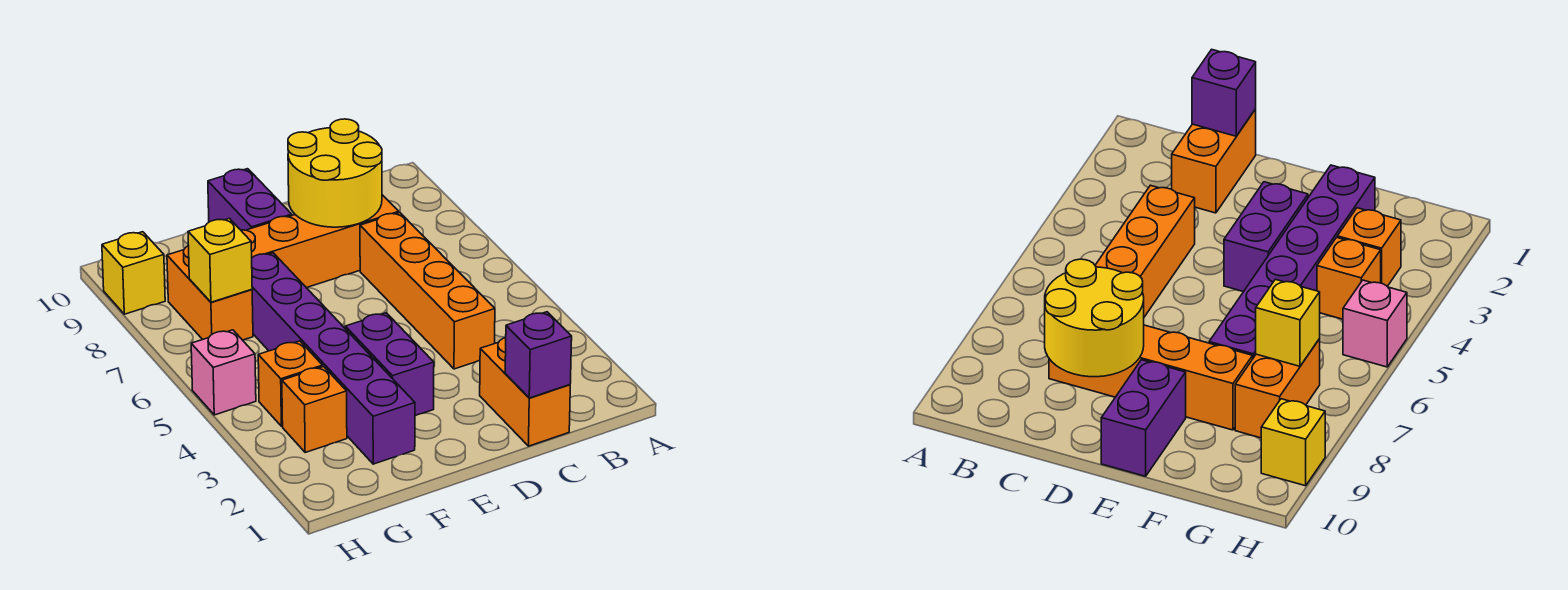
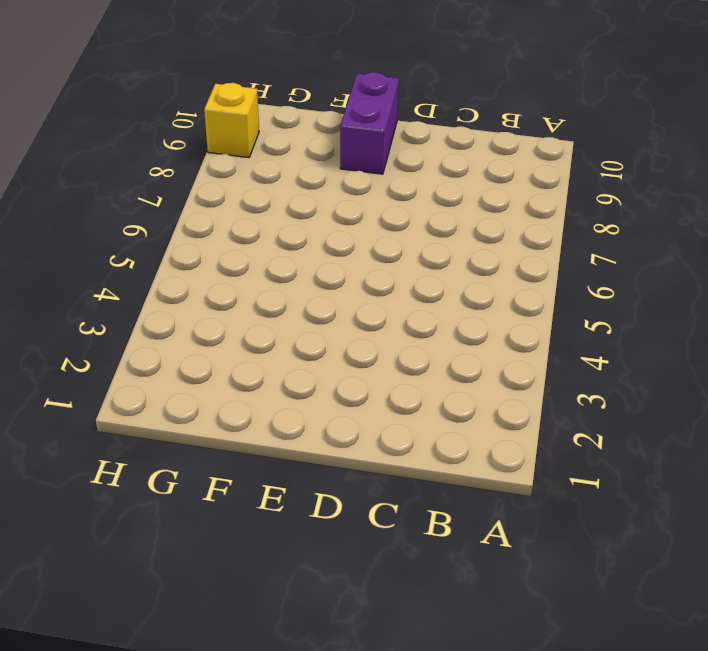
none -> orange brick C1:C2 level 1
none -> orange brick C4:C7 level 1
none -> orange brick C8:F8 level 1

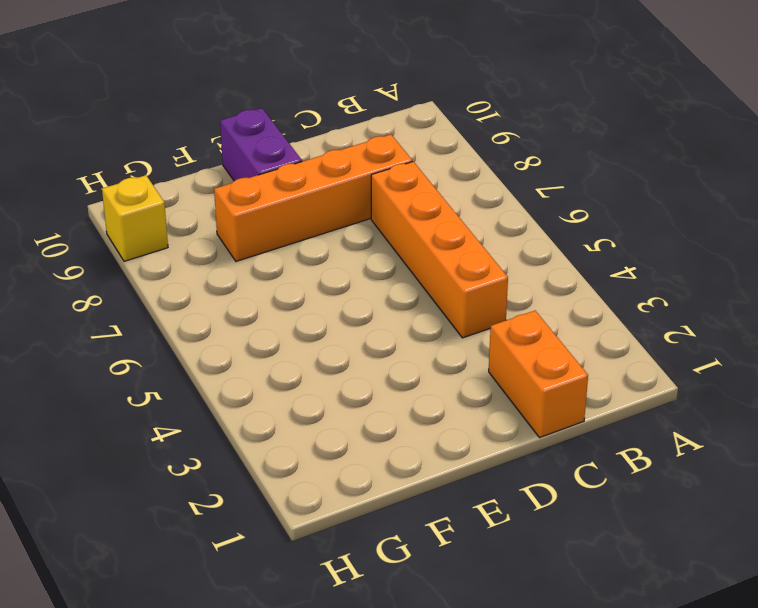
none -> purple brick E3:E4 level 1
none -> purple brick F2:F7 level 1
none -> orange brick G3 level 1

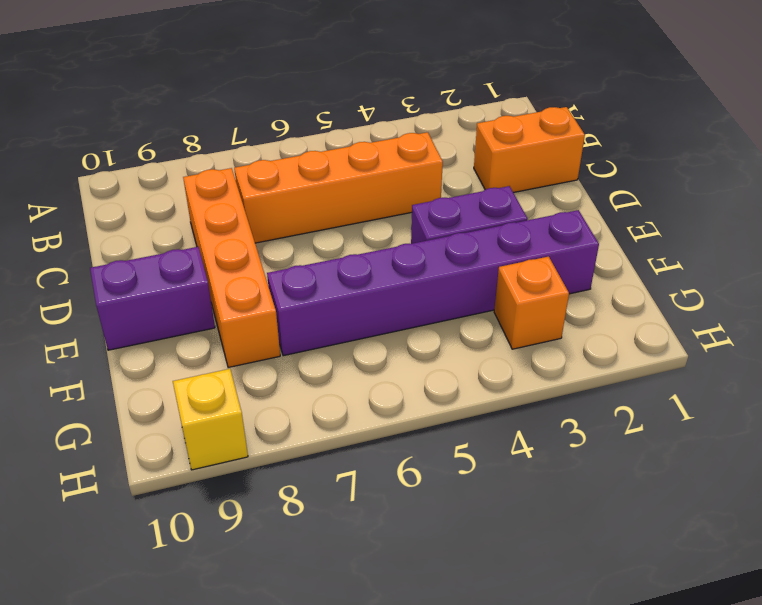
none -> orange brick G4 level 1
none -> orange brick G7:G8 level 1
none -> pink brick H5 level 1

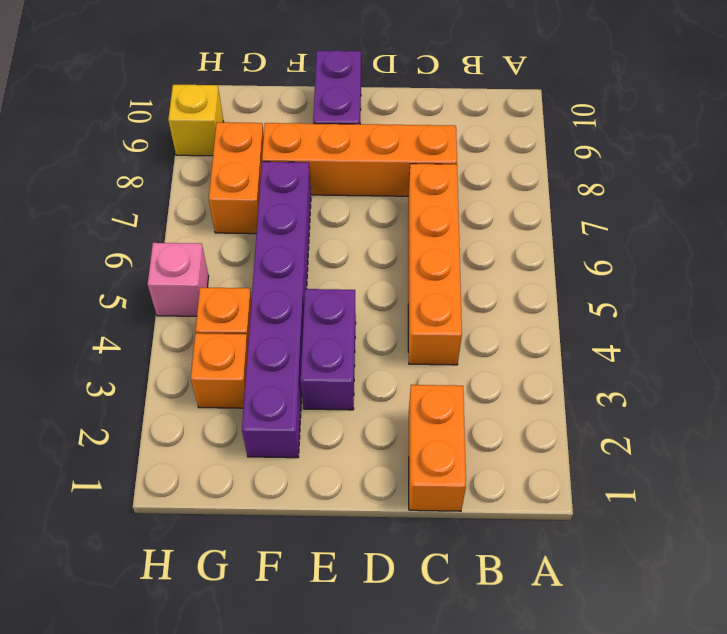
none -> purple brick C1 level 2
none -> yellow round brick C8:D9 level 2
none -> yellow brick G7 level 2

